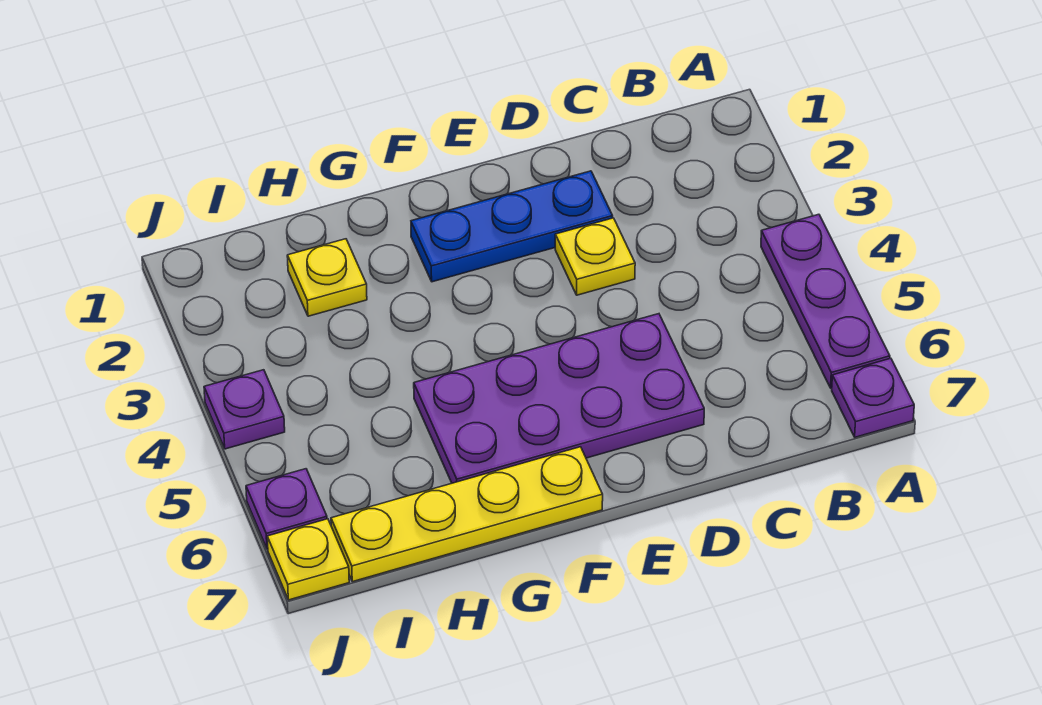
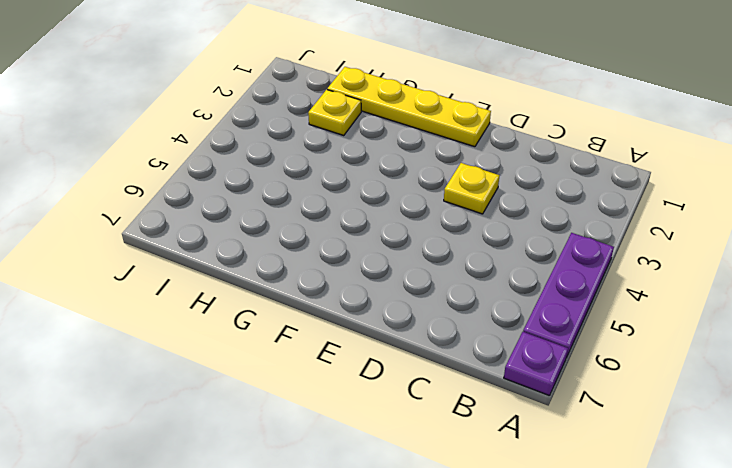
yellow plate E1:H1 level 1 -> yellow plate F7:I7 level 1
none -> blue plate D2:F2 level 1
none -> purple plate D5:G6 level 1

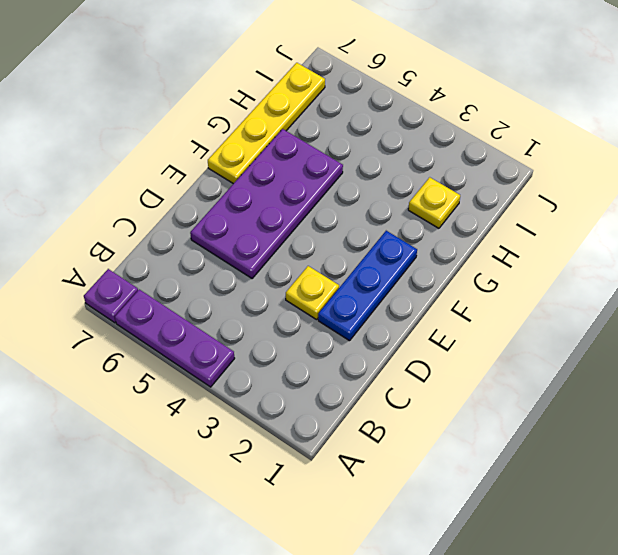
none -> purple plate J4 level 1
none -> purple plate J6 level 1

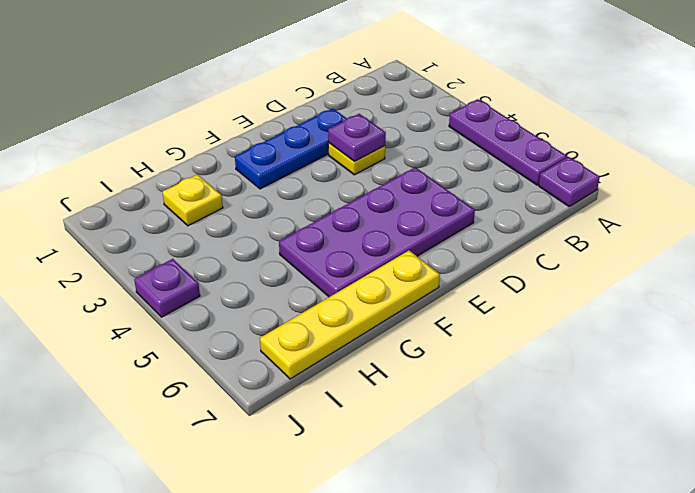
purple plate D3 level 2 -> purple plate J6 level 1
none -> yellow plate J7 level 1

